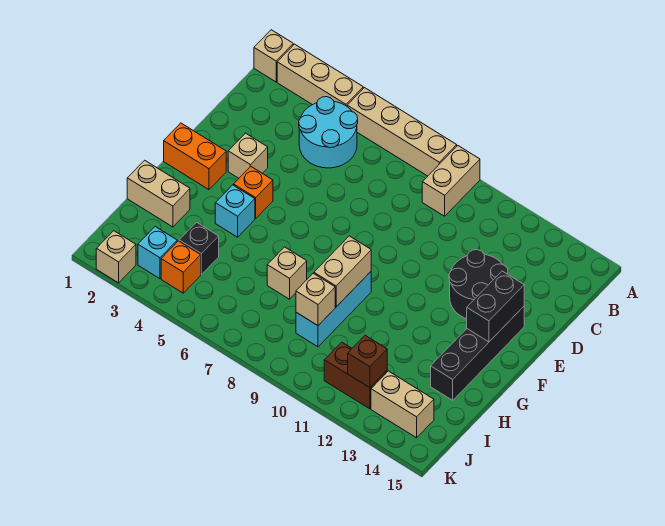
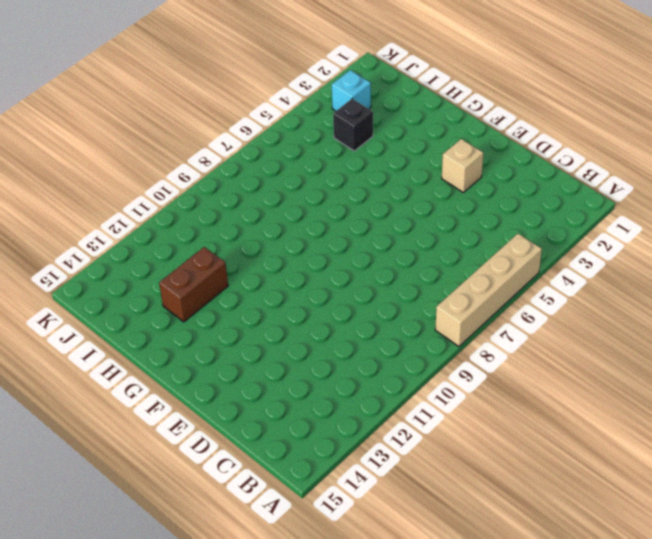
brown brick H12:H13 level 1 -> brown brick J11:J12 level 1
none -> tan brick A1 level 1
none -> tan brick A2:A4 level 1
none -> tan brick A9:B9 level 1

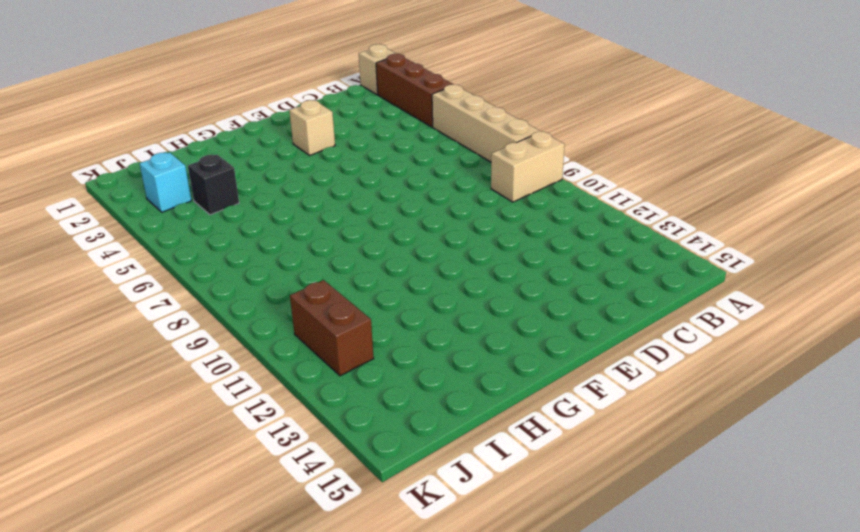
brown brick A2:A4 level 1 -> tan brick A2:A4 level 1
none -> cyan round brick B4:C5 level 1
none -> black round brick D12:E13 level 1
none -> black brick E14:H14 level 1

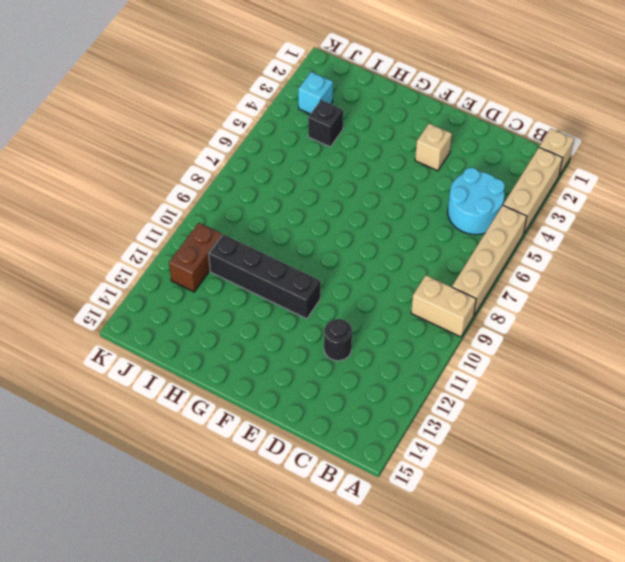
black round brick D12 level 1 -> black round brick D12:E13 level 1
black brick F11:I11 level 1 -> black brick E14:H14 level 1
none -> orange brick F1:F2 level 1
none -> orange brick F4 level 1
none -> cyan brick G4 level 1

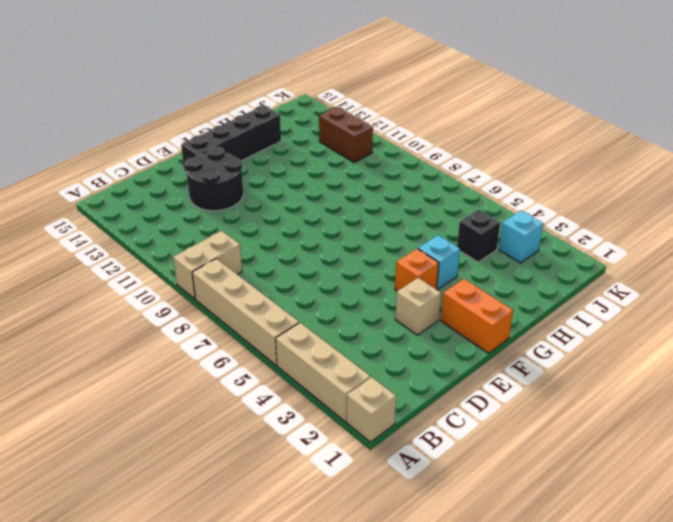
none -> cyan round brick B4:C5 level 1
none -> cyan brick G9:I9 level 1
none -> tan brick H1:H2 level 1

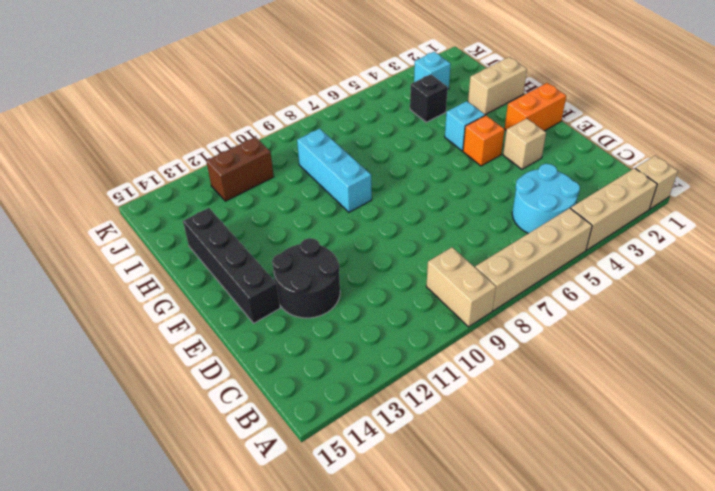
none -> tan brick H7 level 1
none -> orange brick J4 level 1
none -> tan brick J13:J14 level 1

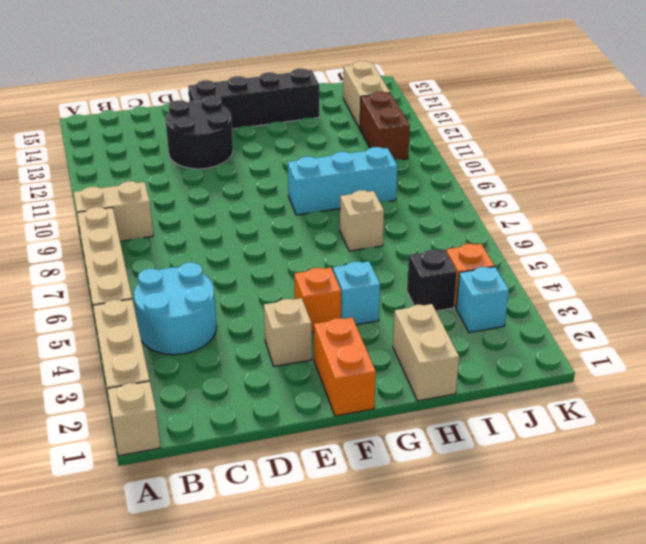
none -> tan brick K2 level 1
none -> black brick E14:F14 level 2
none -> tan brick G9:H9 level 2

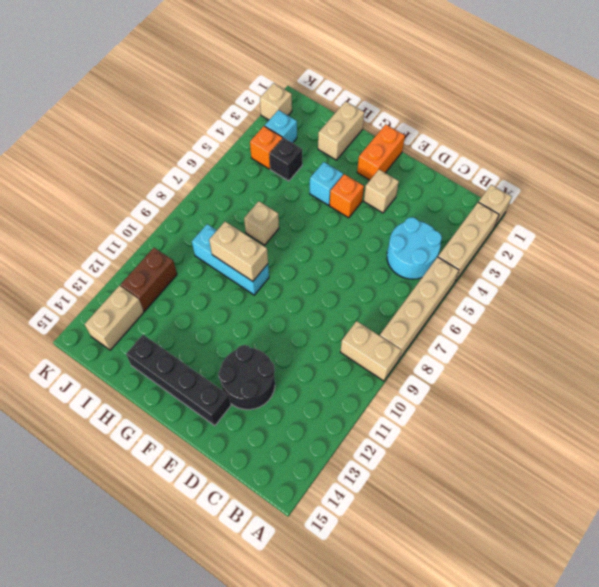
none -> black brick E14:F14 level 2
none -> tan brick I9 level 2
none -> brown brick J12 level 2

